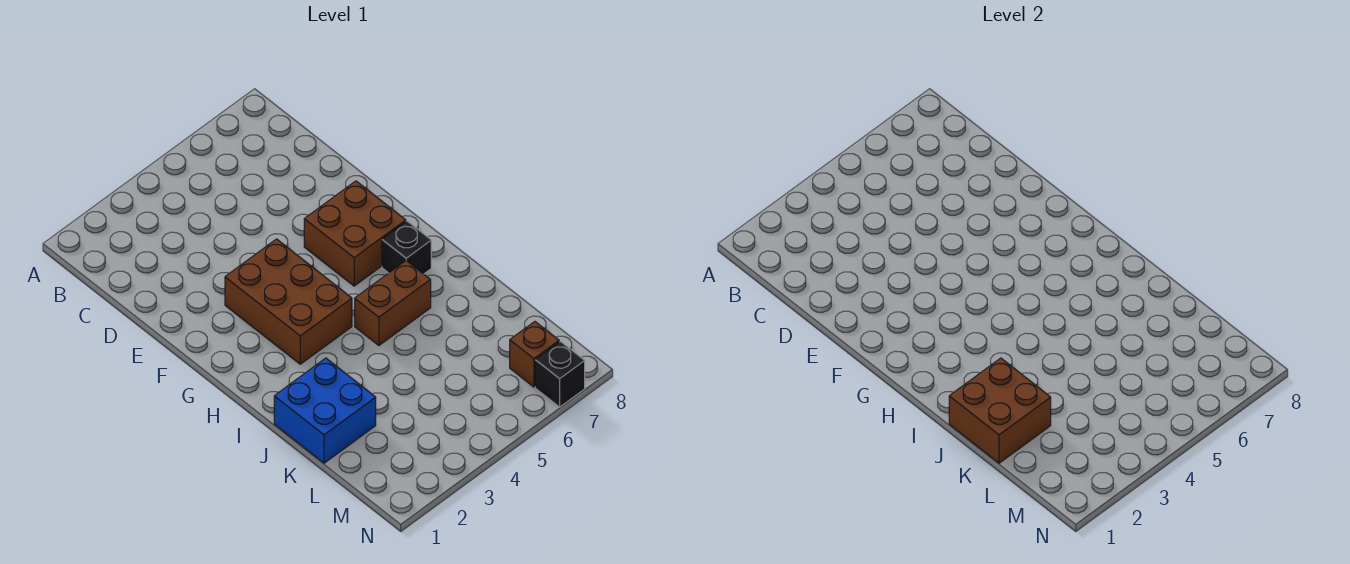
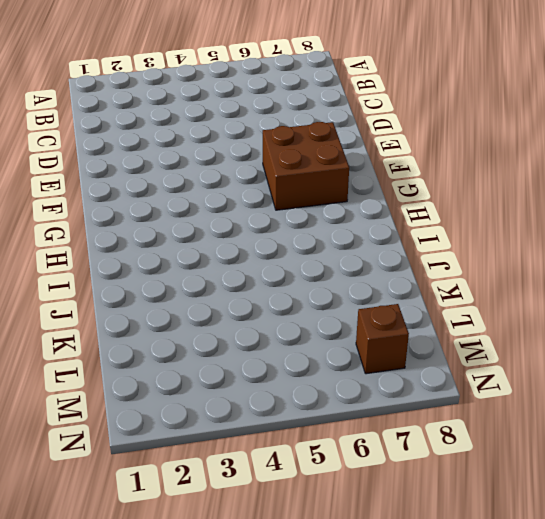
none -> brown brick F3:H4 level 1
none -> black brick H7 level 1

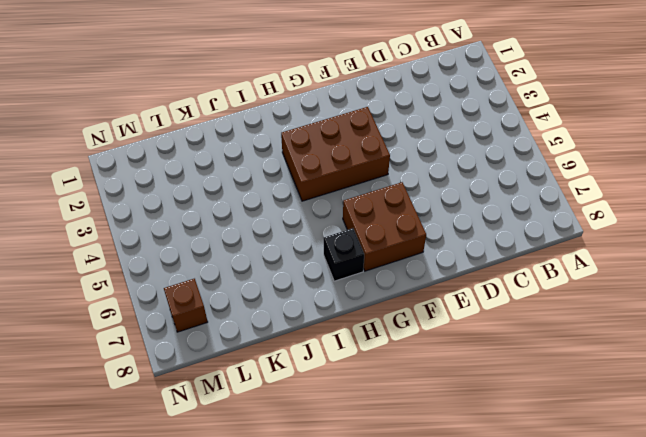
none -> brown brick I5:I6 level 1
none -> blue brick J1:K2 level 1

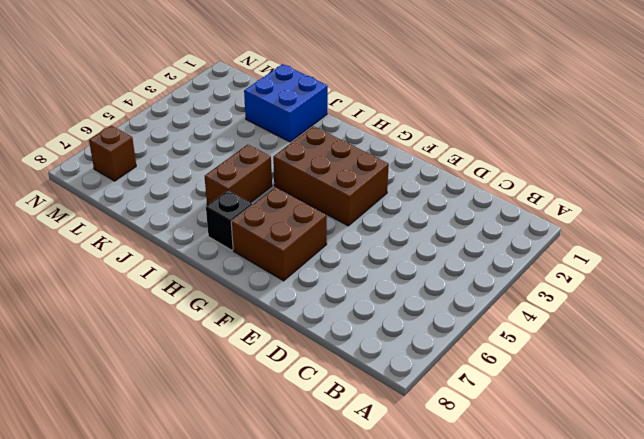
none -> black brick N7 level 1
none -> brown brick J1:K2 level 2

